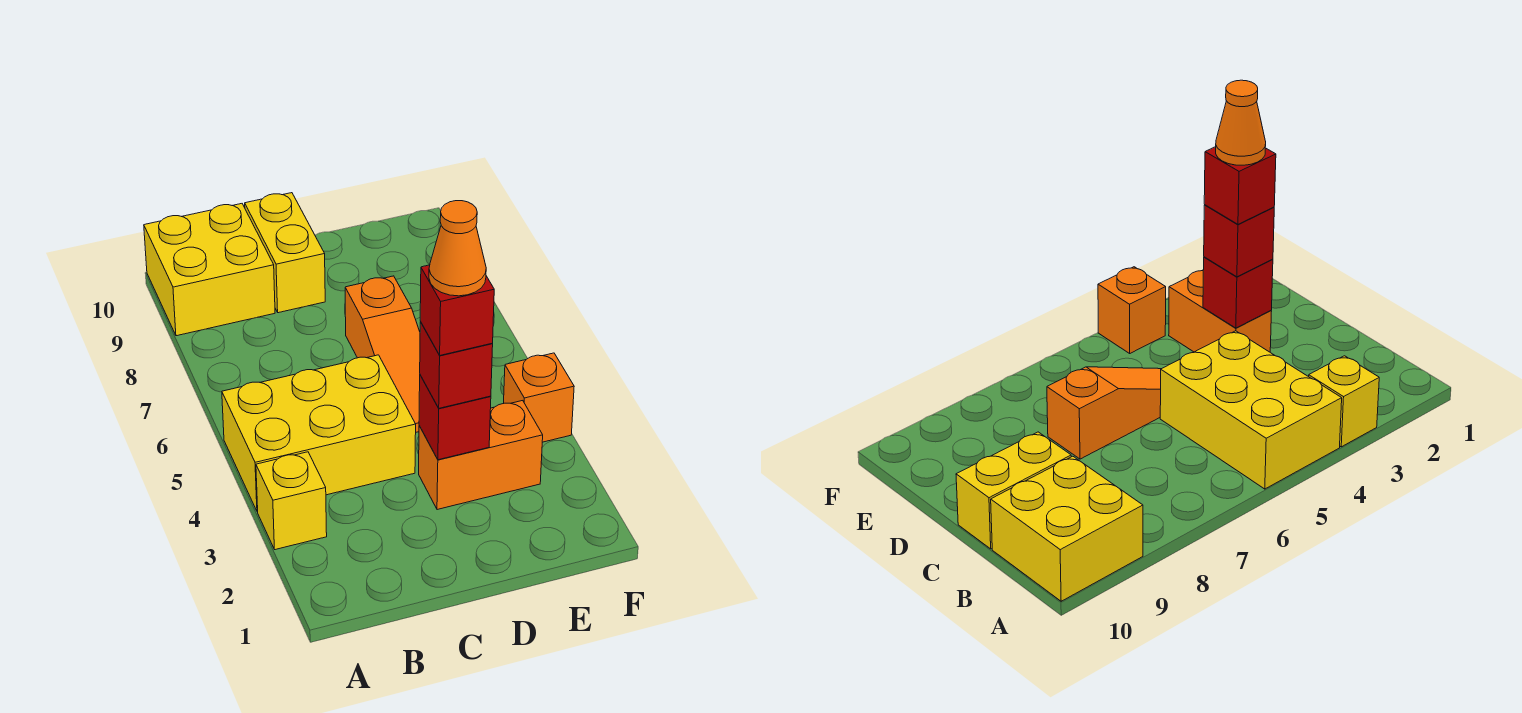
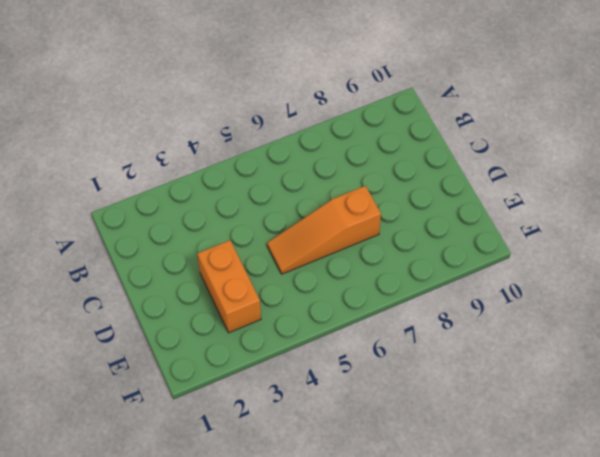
none -> yellow brick A3 level 1
none -> yellow brick A4:C5 level 1

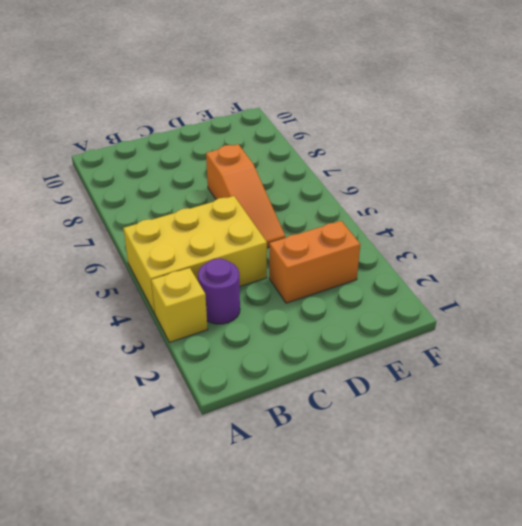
purple round brick B3 level 1 -> none
none -> yellow brick A9:B10 level 1
none -> yellow brick C9:C10 level 1

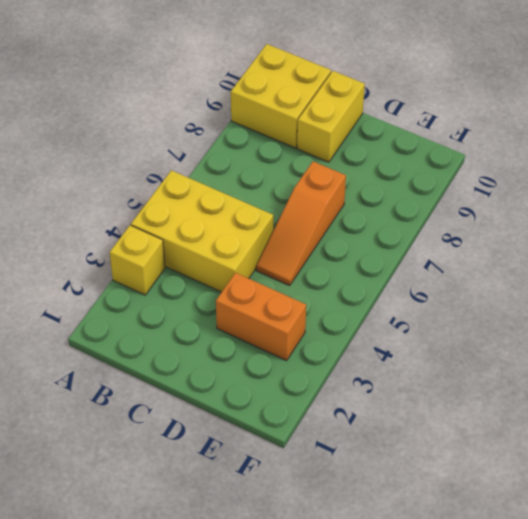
none -> orange brick F4 level 1
none -> red brick D3 level 2

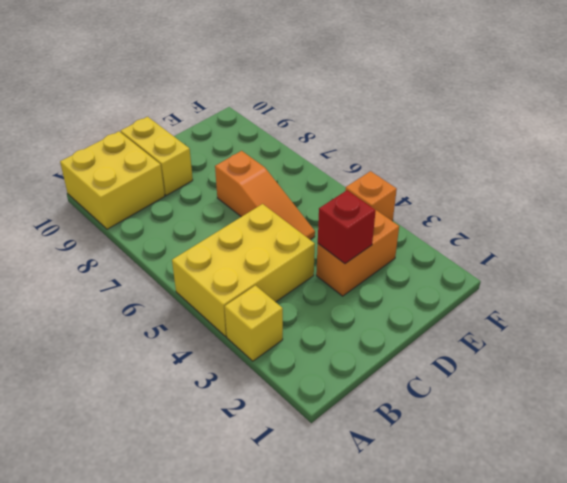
none -> red brick D3 level 3
none -> red brick D3 level 4

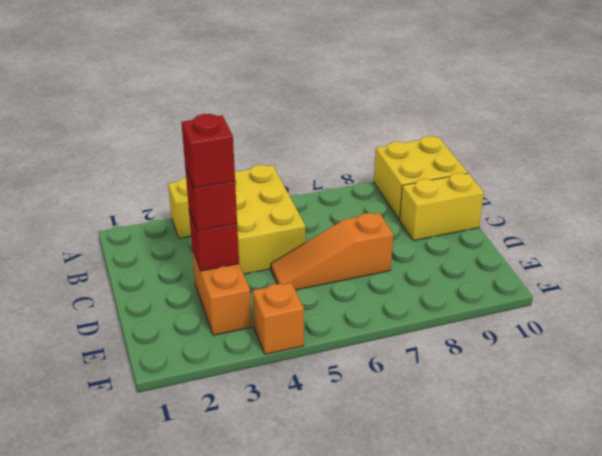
none -> orange cone D3 level 5

